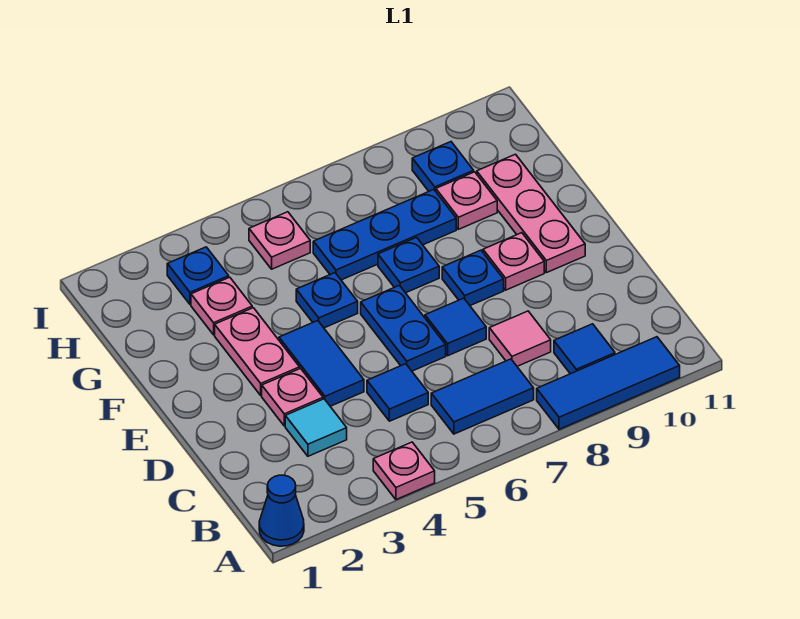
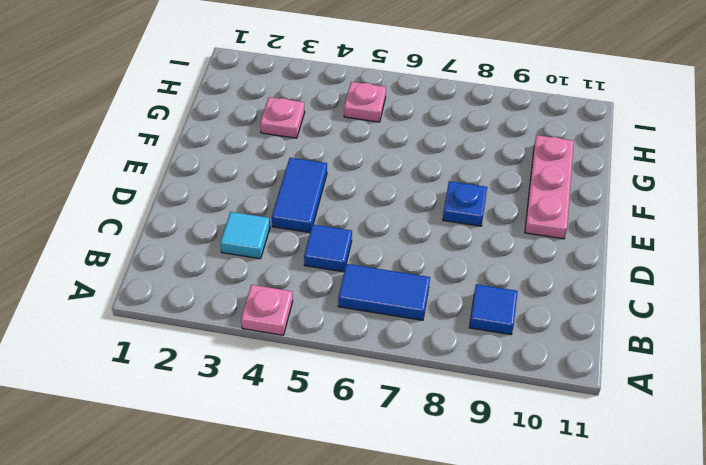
none -> blue cone A1 level 1
none -> blue tile A8:A10 level 1
none -> pink tile C8 level 1

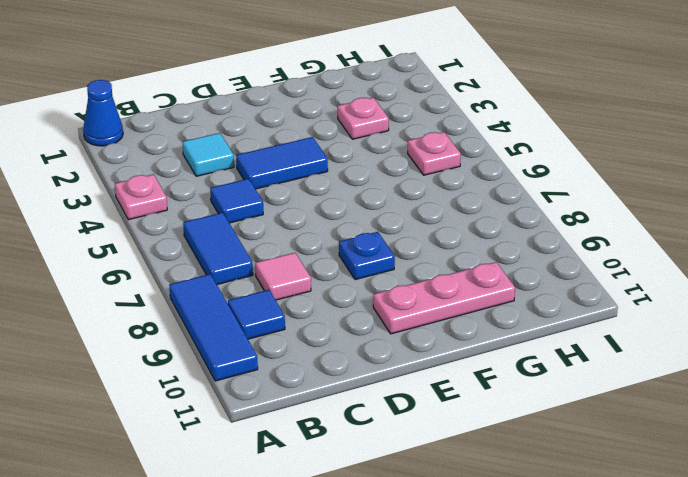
none -> pink plate D3 level 1
none -> blue plate D6:E6 level 1
none -> blue tile D7 level 1

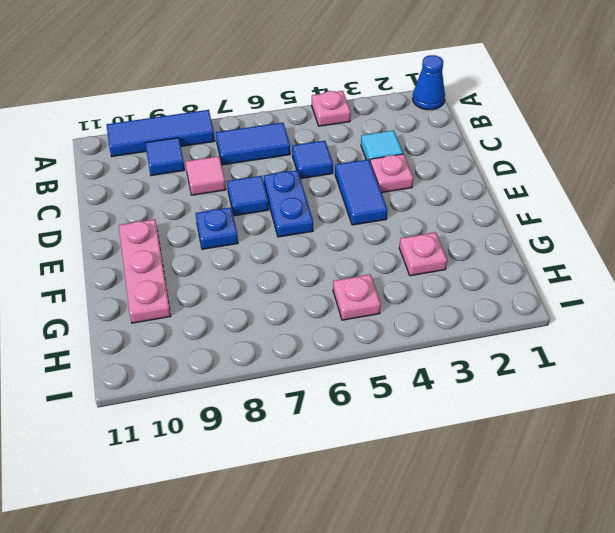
none -> pink plate E3:F3 level 1
none -> pink plate E9 level 1
none -> blue plate F5 level 1

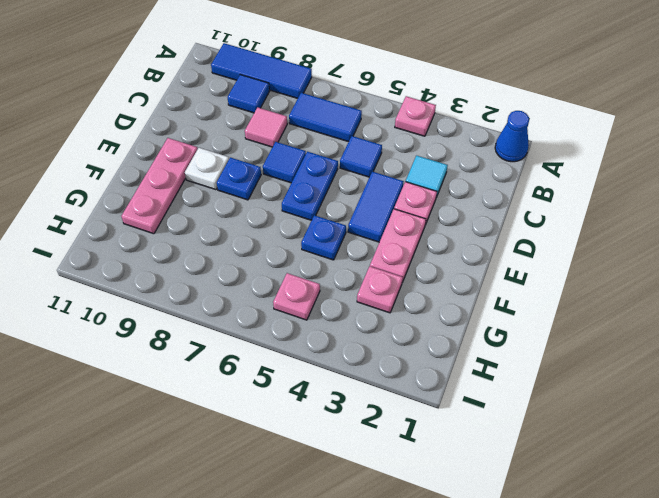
white plate E9 level 1 -> pink plate E9 level 1
none -> blue plate F7 level 1
none -> blue plate G6:G8 level 1
none -> pink plate G9 level 1

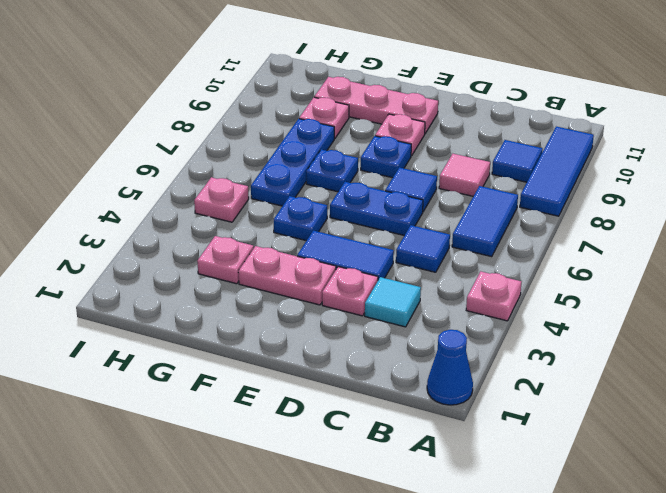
none -> blue plate H3 level 1
none -> blue plate H9 level 1

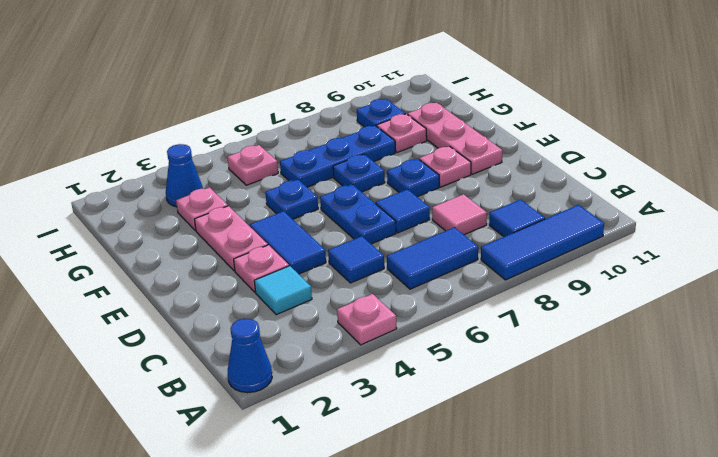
blue cone H3 level 1 -> blue plate H3 level 1

